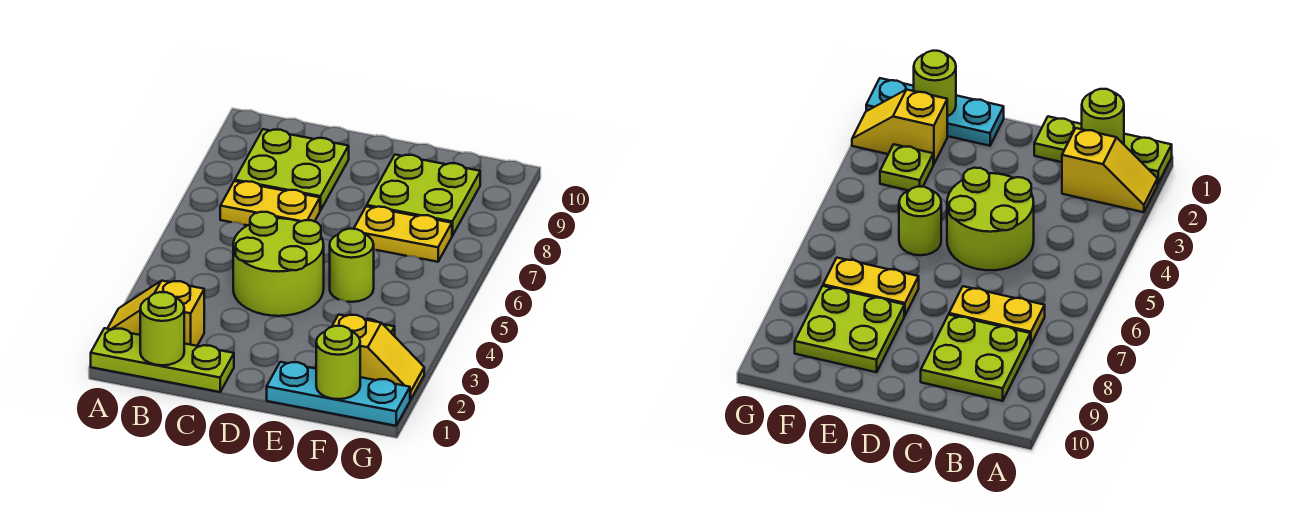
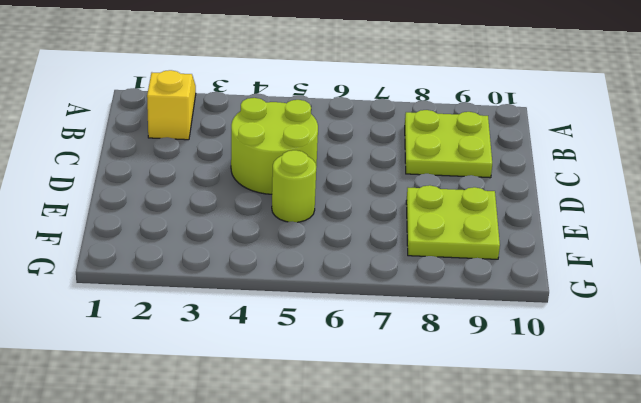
none -> lime plate A1:C1 level 1
none -> yellow plate B7:C7 level 1
none -> cyan plate E1:G1 level 1

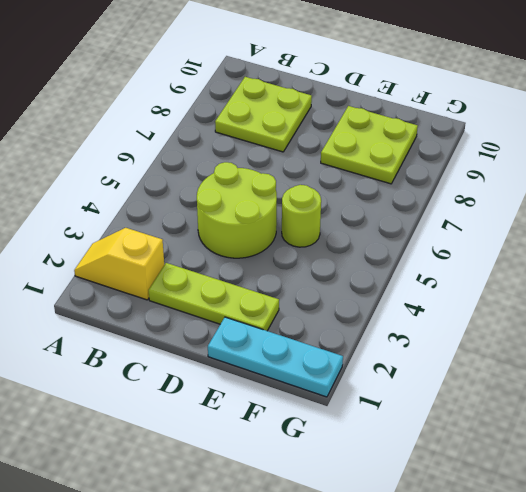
lime plate C2:E2 level 1 -> lime plate A1:C1 level 1
none -> yellow plate B7:C7 level 1
none -> yellow plate E7:F7 level 1
none -> yellow slope F2:G2 level 1 top F

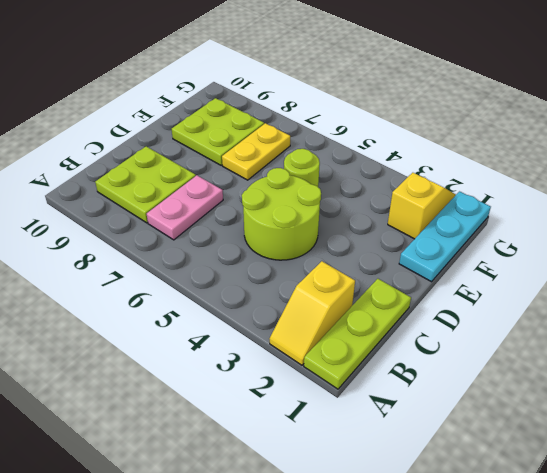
pink plate B7:C7 level 1 -> yellow plate B7:C7 level 1
none -> lime plate F3 level 1
none -> lime round brick B1 level 2
none -> lime round brick F1 level 2

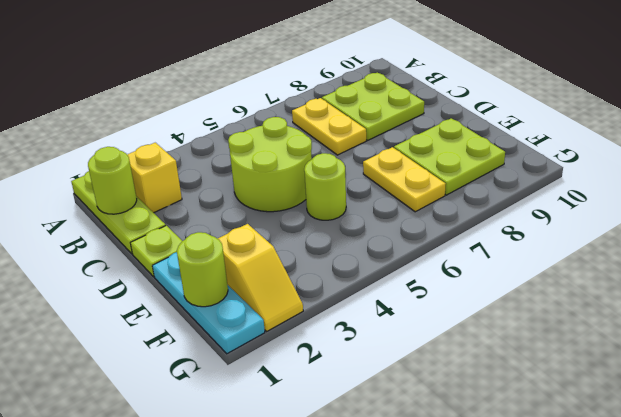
lime plate D1 level 1 -> lime plate F3 level 1

